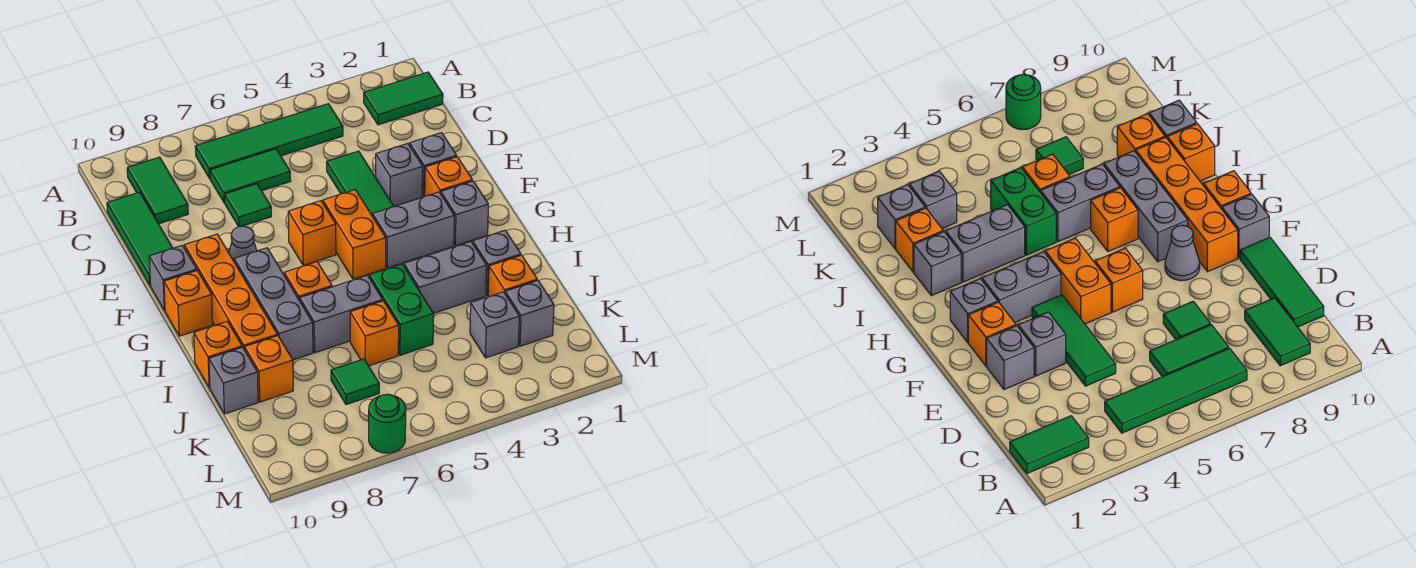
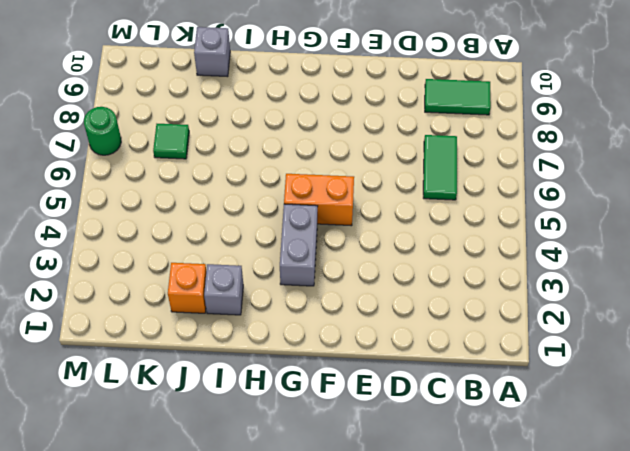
none -> green tile B1:B2 level 1
none -> green tile B4:B7 level 1
none -> green tile C10:E10 level 1
none -> green tile D4:F4 level 1

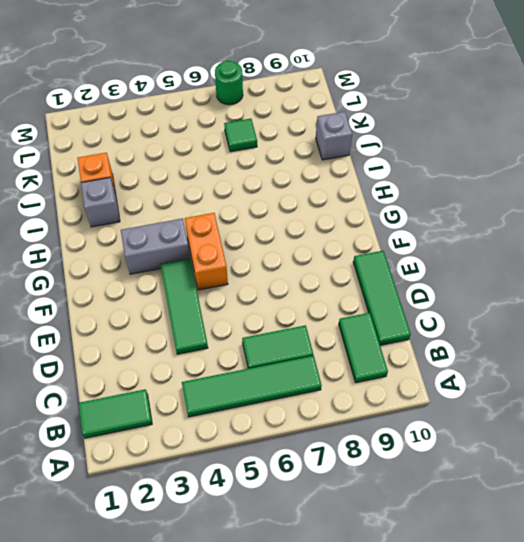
none -> green tile D7 level 1
none -> grey brick E2 level 1
none -> grey brick E3 level 1
none -> orange brick F2 level 1

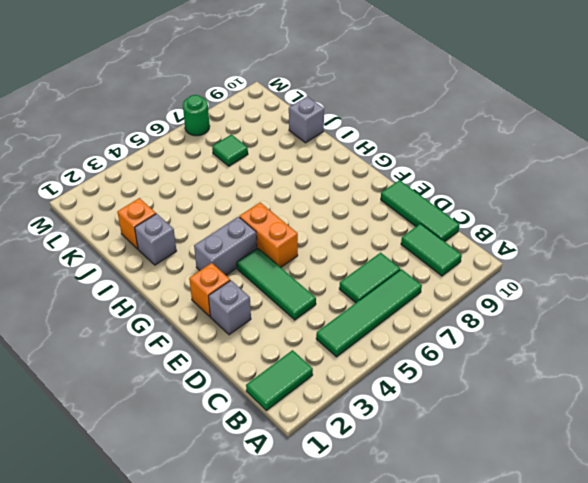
none -> green tile D7 level 1
none -> grey brick E3 level 1
none -> orange brick F6 level 1
none -> grey cone F8 level 1

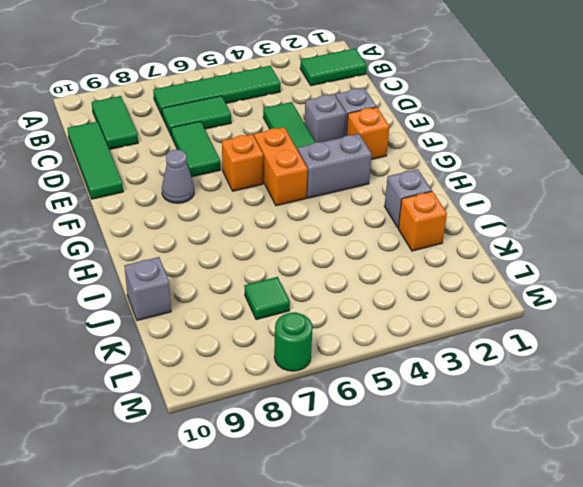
green tile D7:E7 level 1 -> green tile D7 level 1
none -> orange brick F9:I9 level 1
none -> grey brick F10 level 1
none -> grey brick G2 level 1
none -> grey brick G8:I8 level 1

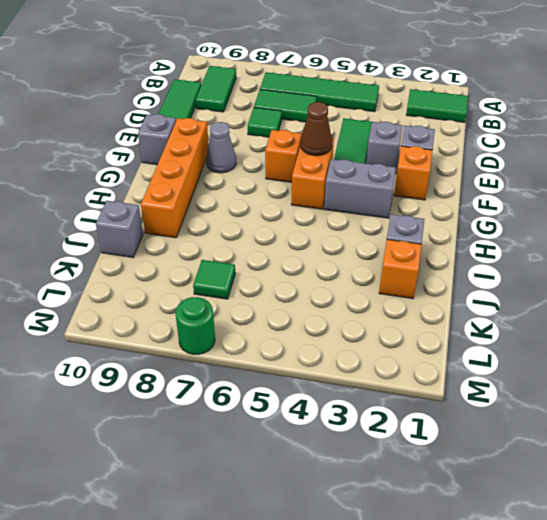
brown cone F5 level 2 -> none
none -> grey brick G2 level 1
none -> grey brick G8:I8 level 1
none -> orange brick G10 level 1
none -> orange brick H7 level 1

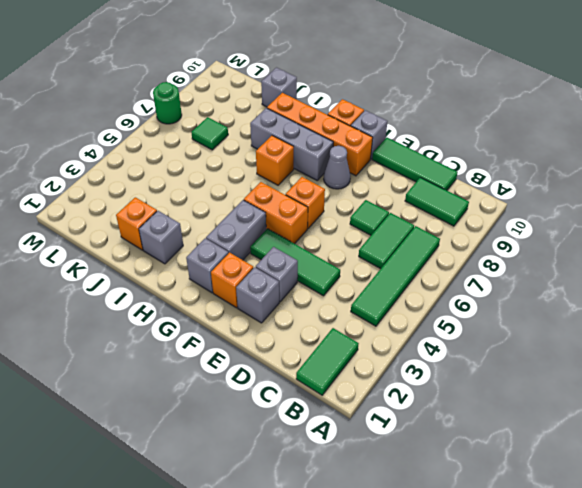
none -> grey brick I3:I4 level 1
none -> green brick I5:J5 level 1
none -> grey brick I6:I7 level 1
none -> orange brick I10 level 1

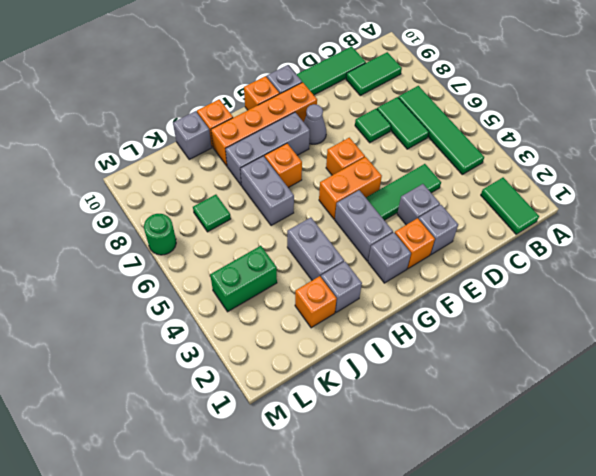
green brick K4:L4 level 1 -> green brick I5:J5 level 1
none -> orange brick J6 level 1
none -> orange brick J9 level 1
none -> grey brick K2 level 1
none -> grey brick K3 level 1

